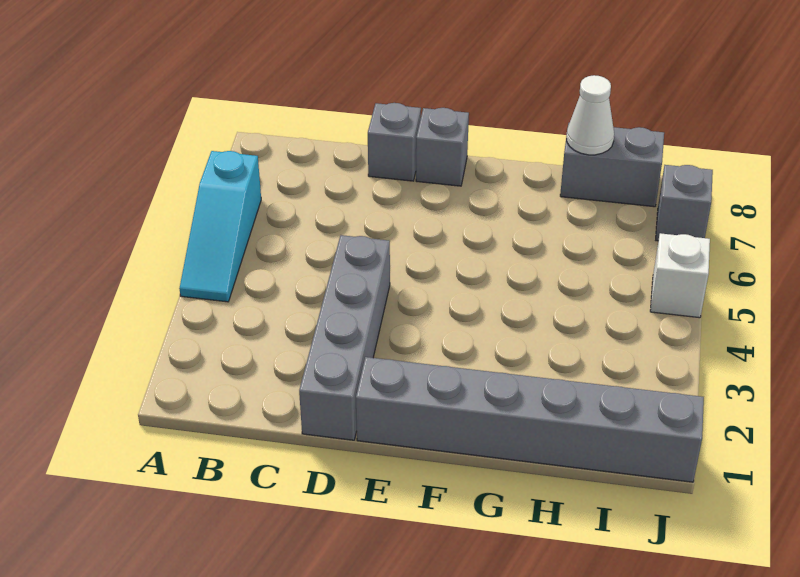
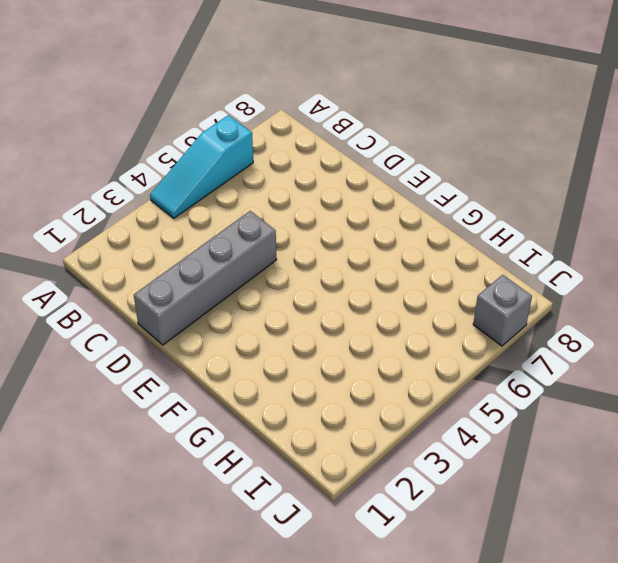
none -> grey brick D8 level 1
none -> grey brick E1:J1 level 1

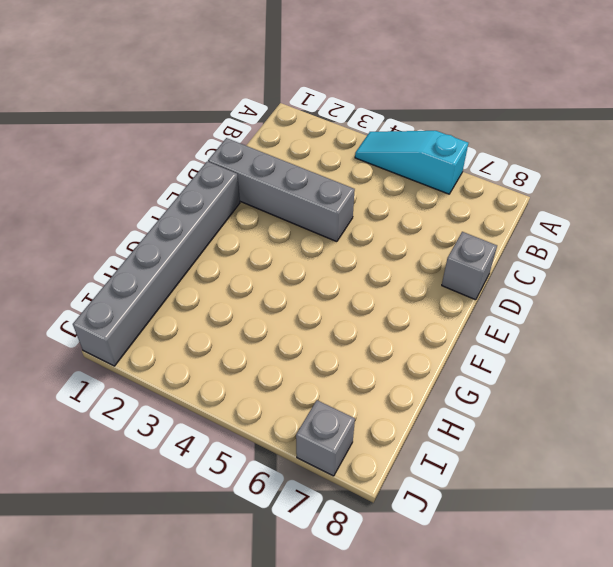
none -> grey brick E8 level 1
none -> grey brick H8:I8 level 1

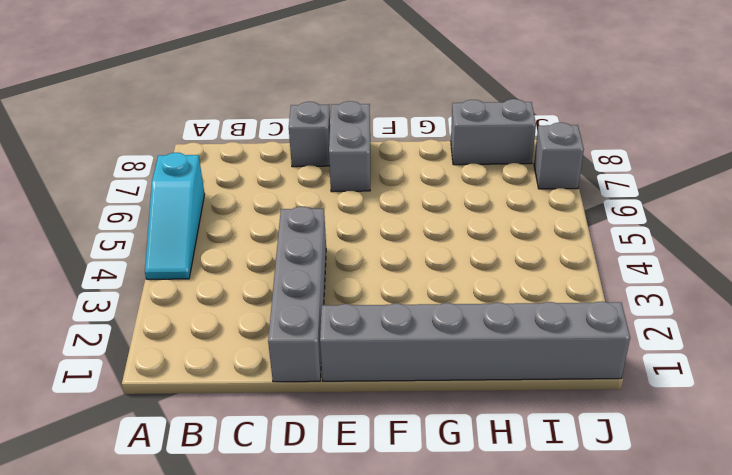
grey brick E7:E8 level 1 -> grey brick E8 level 1
none -> white brick J5 level 1
none -> white cone H8 level 2

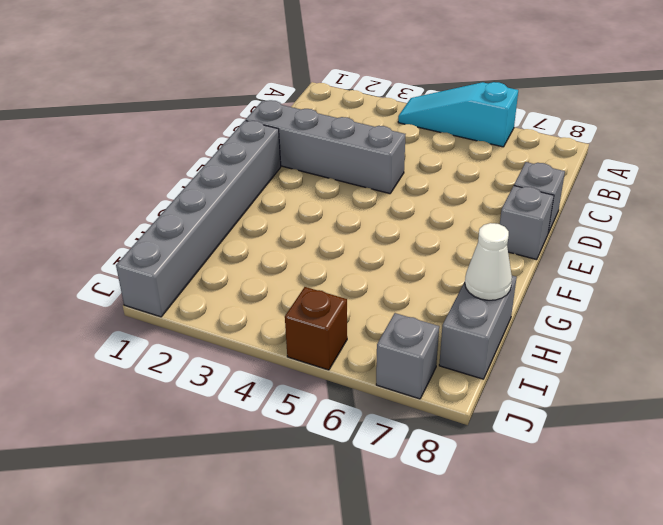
brown brick J5 level 1 -> white brick J5 level 1

